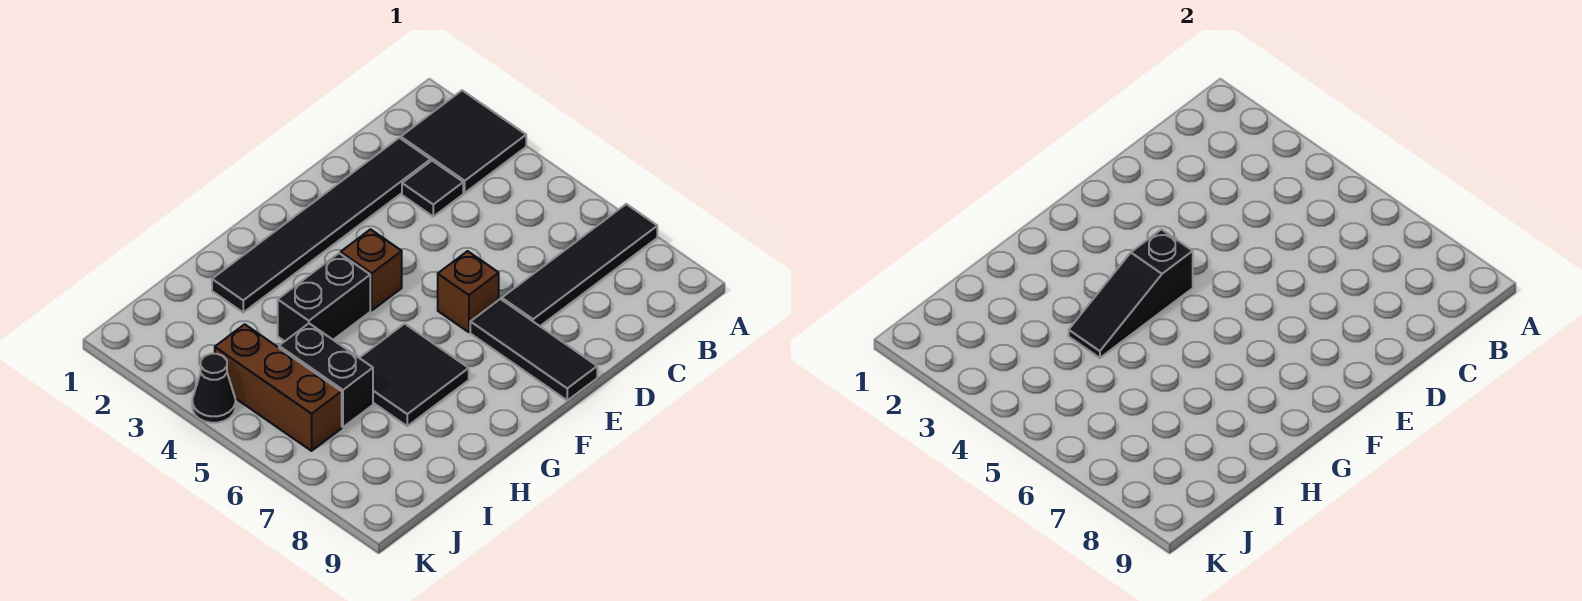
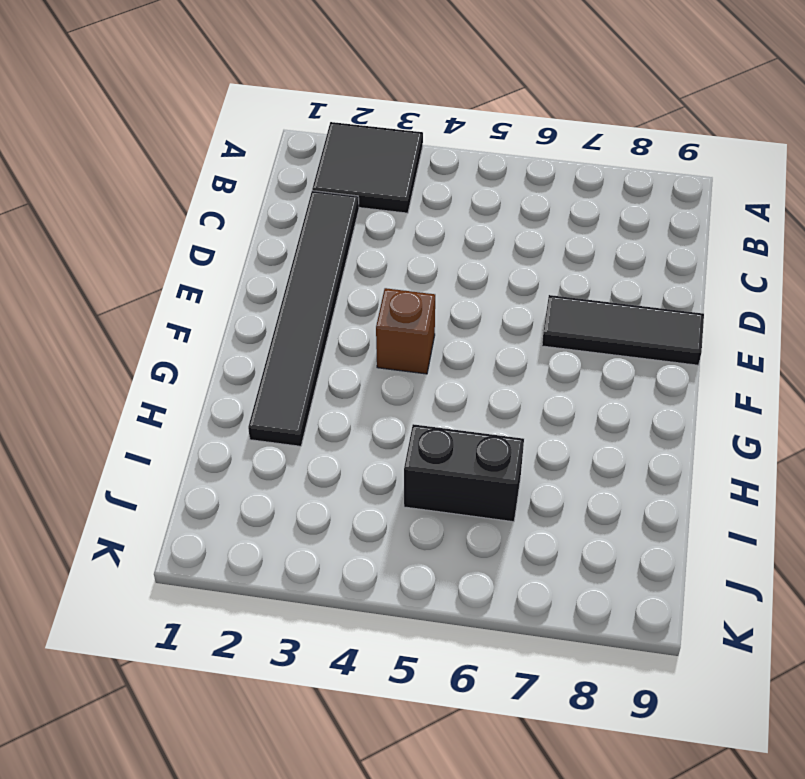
none -> black tile A7:D7 level 1
none -> black tile C3 level 1
none -> brown brick E6 level 1

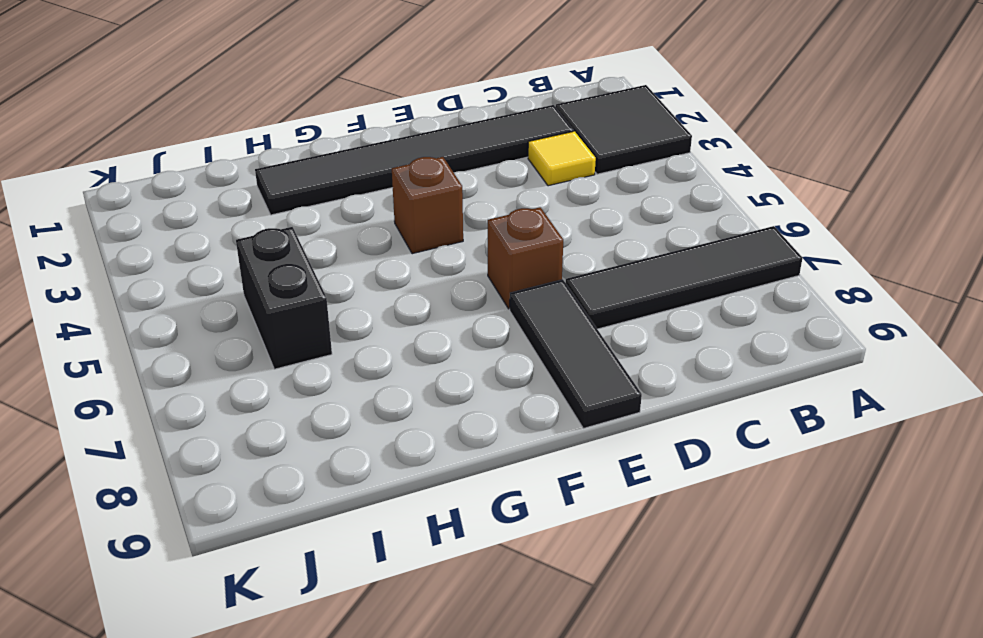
yellow tile C3 level 1 -> black tile C3 level 1
none -> black brick G4:H4 level 1
none -> black tile G6:H7 level 1
none -> brown brick J4:J6 level 1

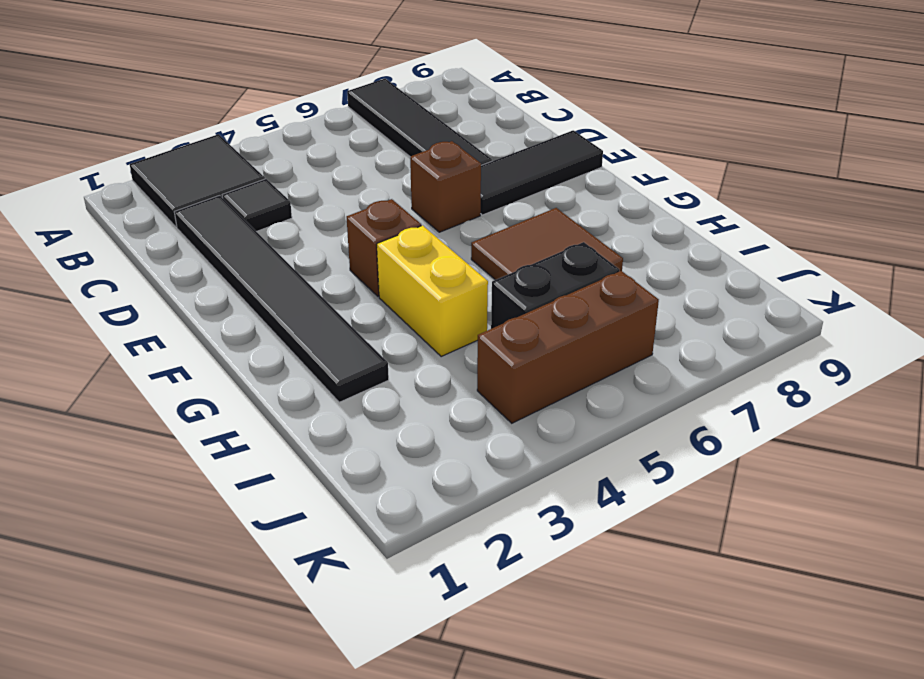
yellow brick G4:H4 level 1 -> black brick G4:H4 level 1
brown tile G6:H7 level 1 -> black tile G6:H7 level 1
none -> black cone K4 level 1
none -> black slope F4:H4 level 2 top F

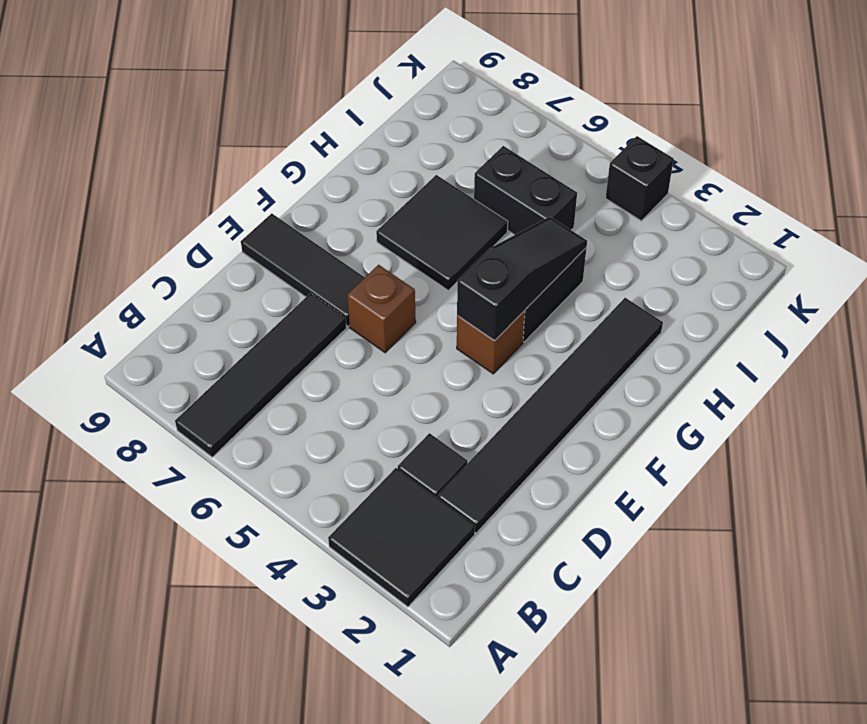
black brick K4 level 1 -> black cone K4 level 1
none -> brown brick J4:J6 level 1

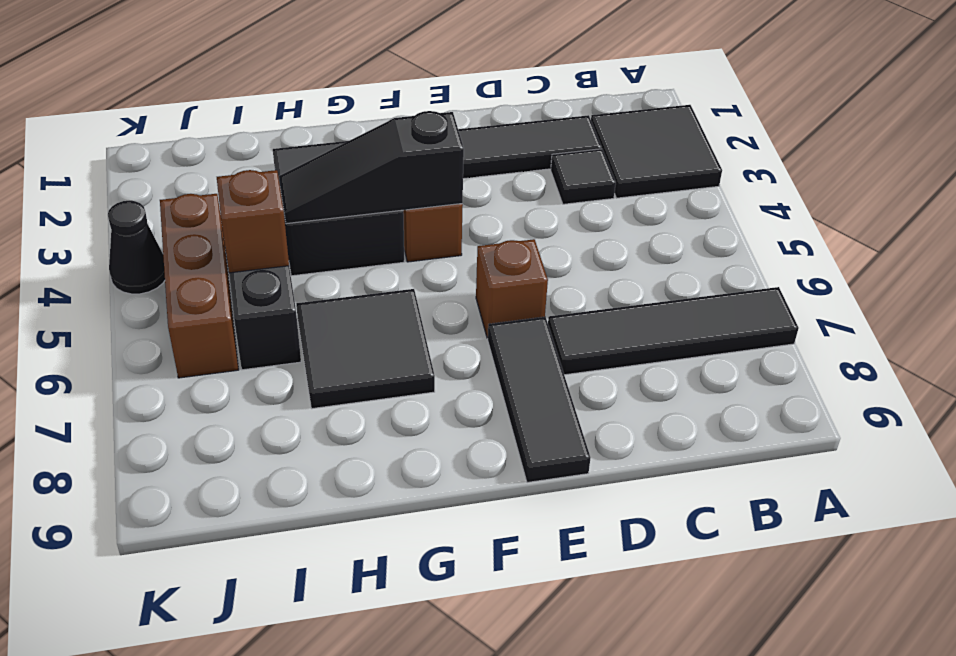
brown brick I5 level 2 -> none

